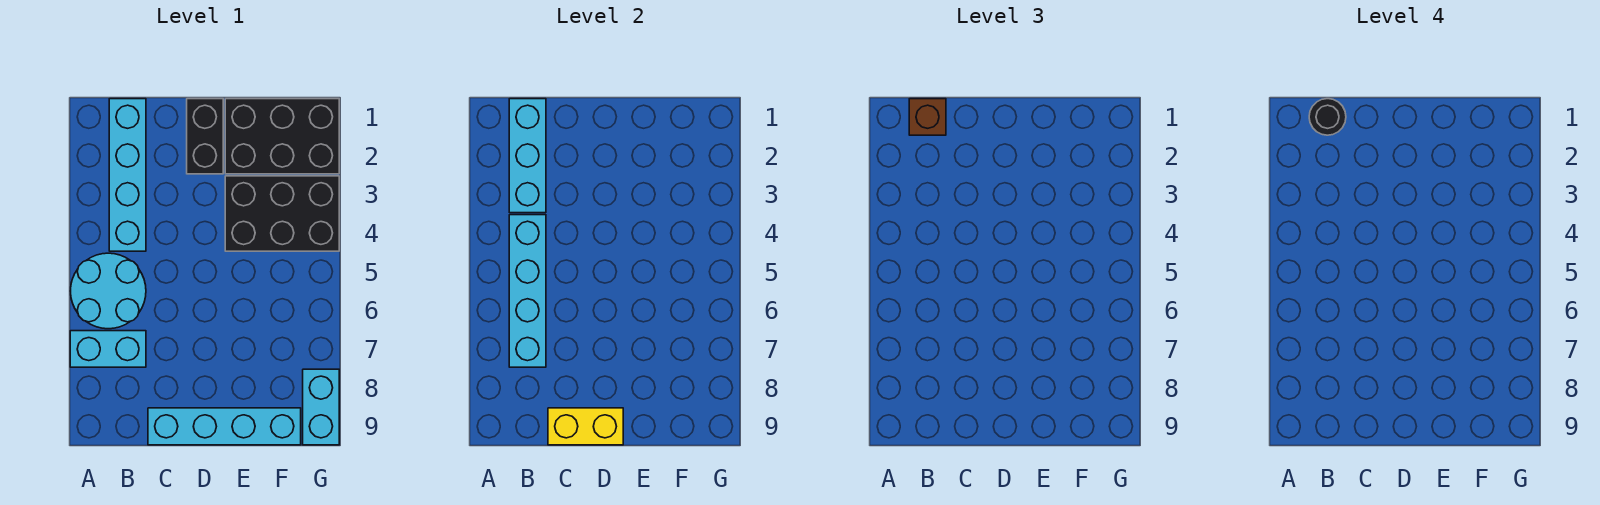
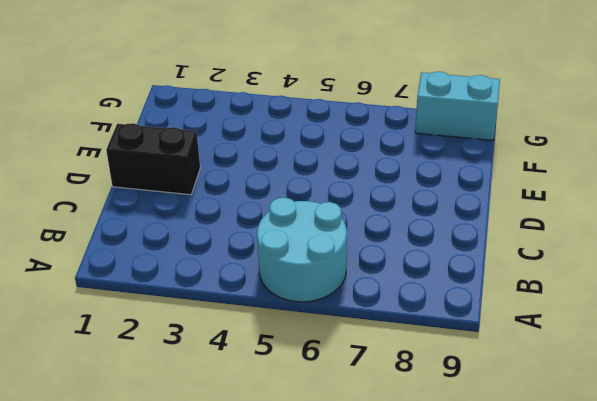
none -> cyan brick A7:B7 level 1
none -> cyan brick B1:B4 level 1
none -> cyan brick C9:F9 level 1

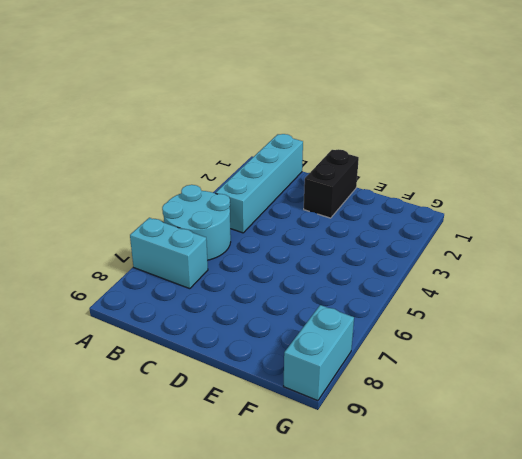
none -> cyan brick C9:F9 level 1
none -> black brick E1:G2 level 1
none -> black brick E3:G4 level 1

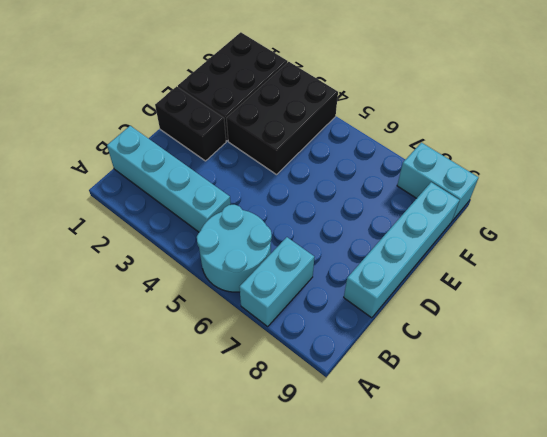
none -> cyan brick B1:B3 level 2
none -> cyan brick B4:B7 level 2
none -> yellow brick C9:D9 level 2

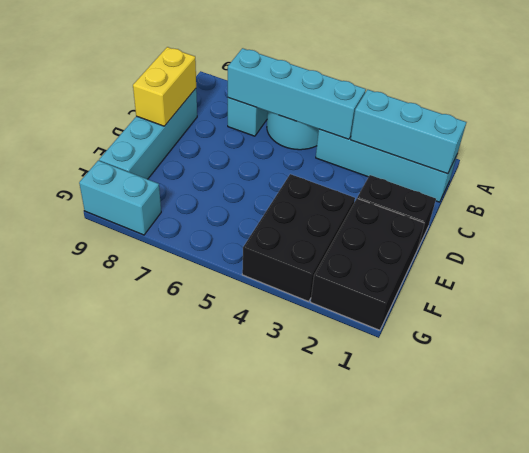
none -> brown brick B1 level 3
none -> black round brick B1 level 4

